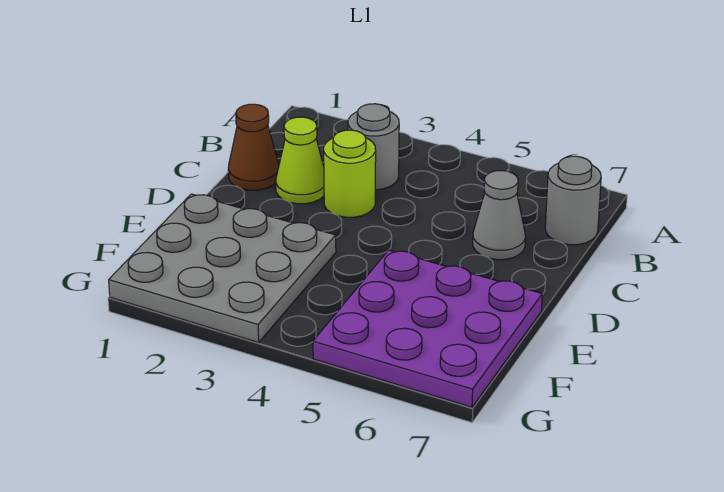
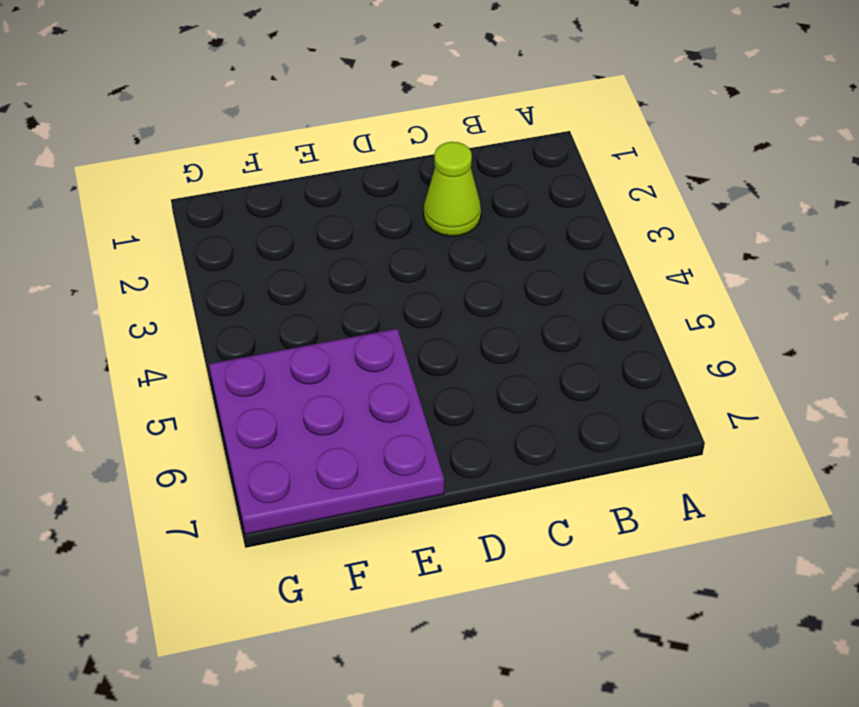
none -> grey round brick B3 level 1
none -> grey round brick B7 level 1

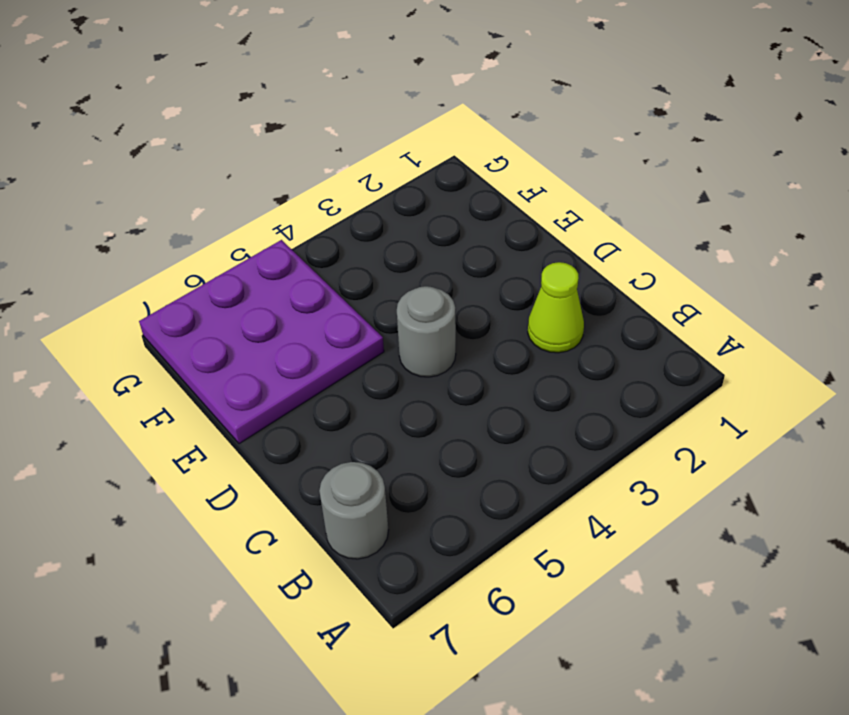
grey round brick D4 level 1 -> grey round brick B3 level 1
none -> brown cone C1 level 1
none -> lime round brick C3 level 1

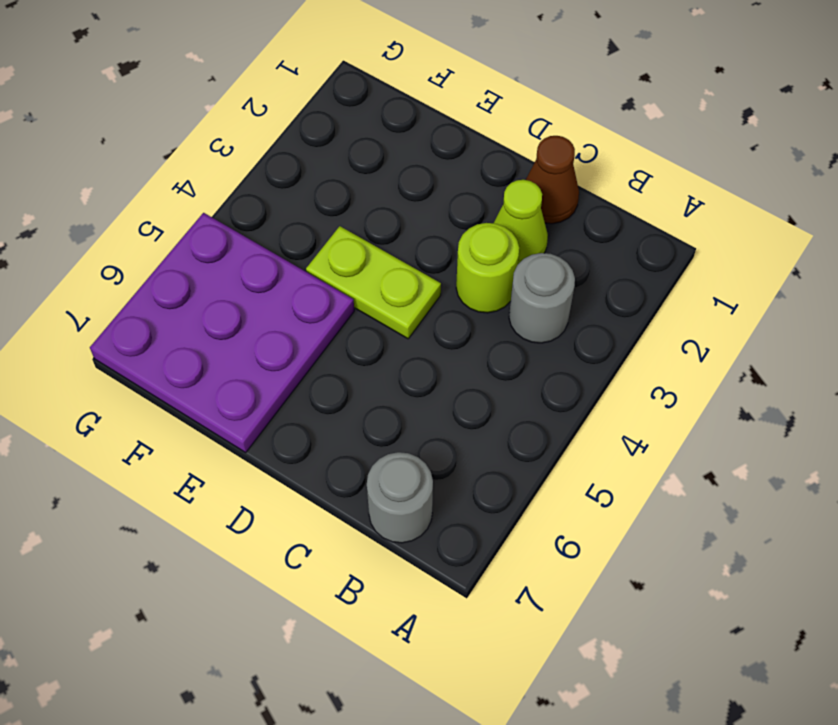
lime plate D4:E4 level 1 -> none
none -> grey cone C6 level 1
none -> grey plate E1:G3 level 1

